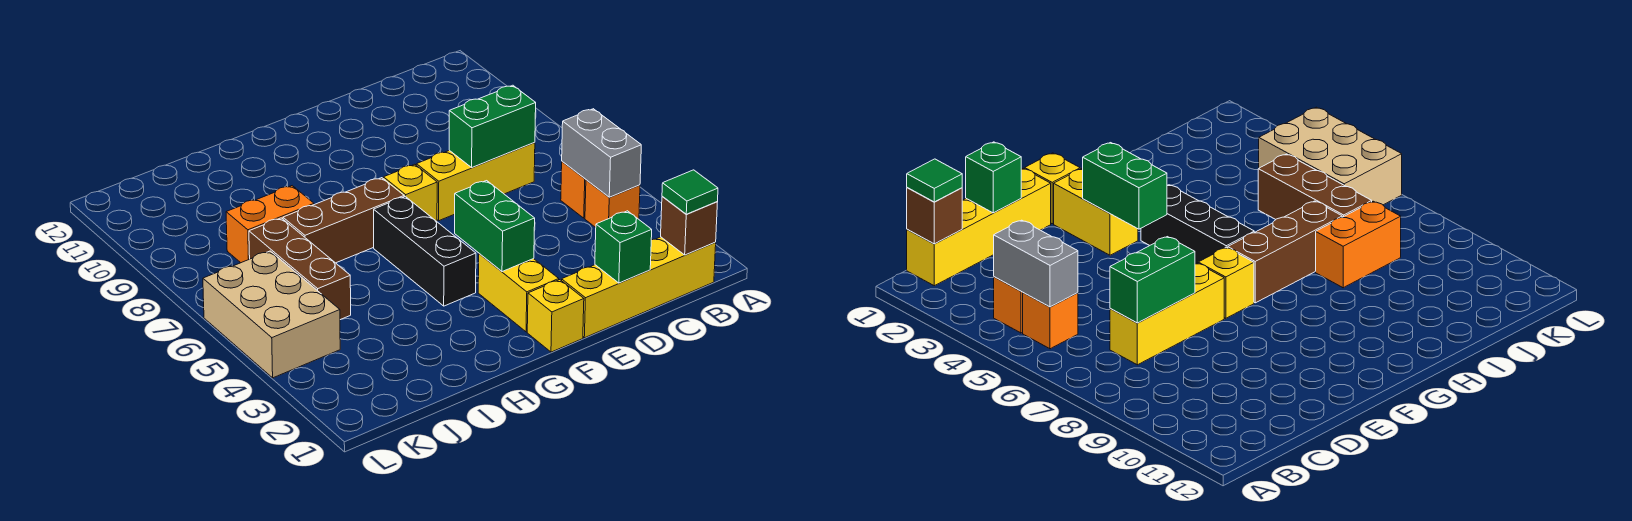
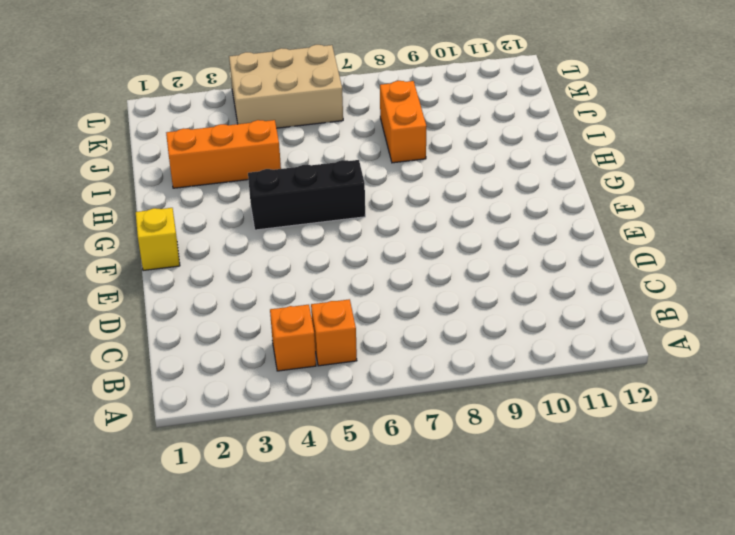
orange brick I2:I4 level 1 -> none
none -> yellow brick B1:E1 level 1
none -> yellow brick C7:E7 level 1
none -> yellow brick F2:F3 level 1

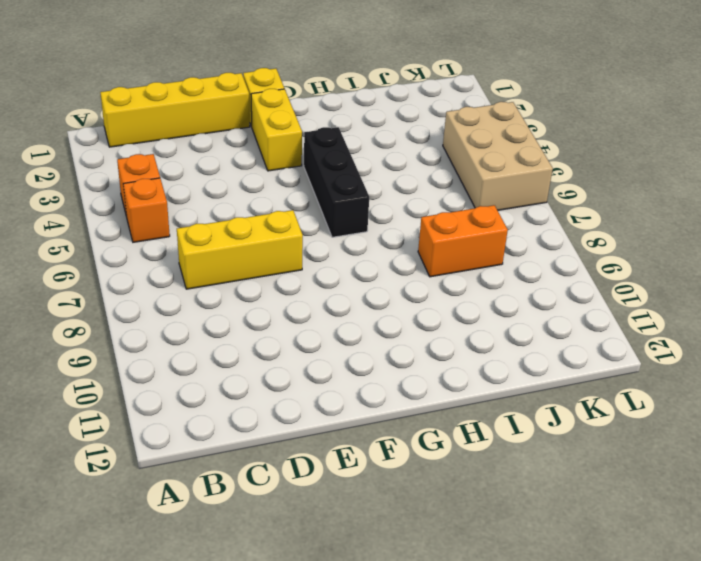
none -> yellow brick F7 level 1
none -> brown brick G7:I7 level 1
none -> brown brick J5:J7 level 1

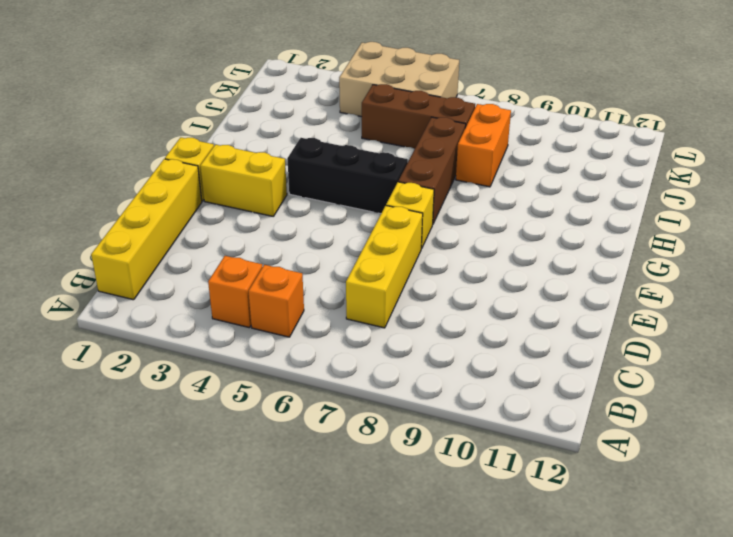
none -> brown brick B1 level 2
none -> grey brick B4:B5 level 2
none -> green brick C7:D7 level 2

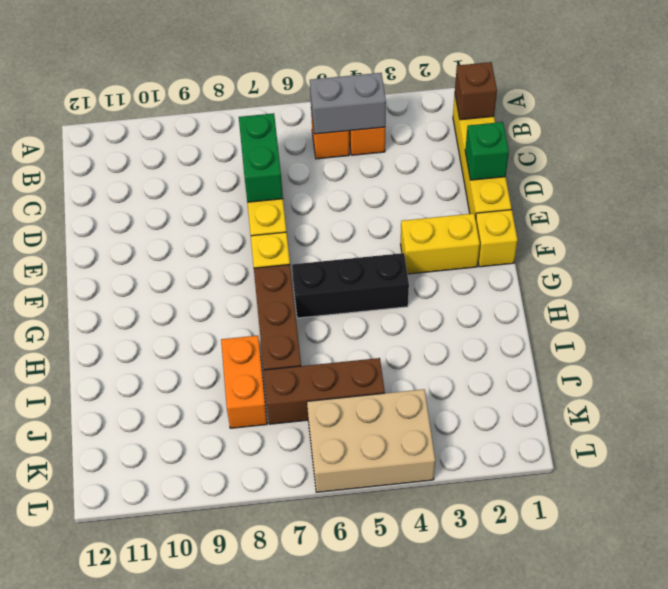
none -> green brick F3:F4 level 2
none -> green tile B1 level 3

